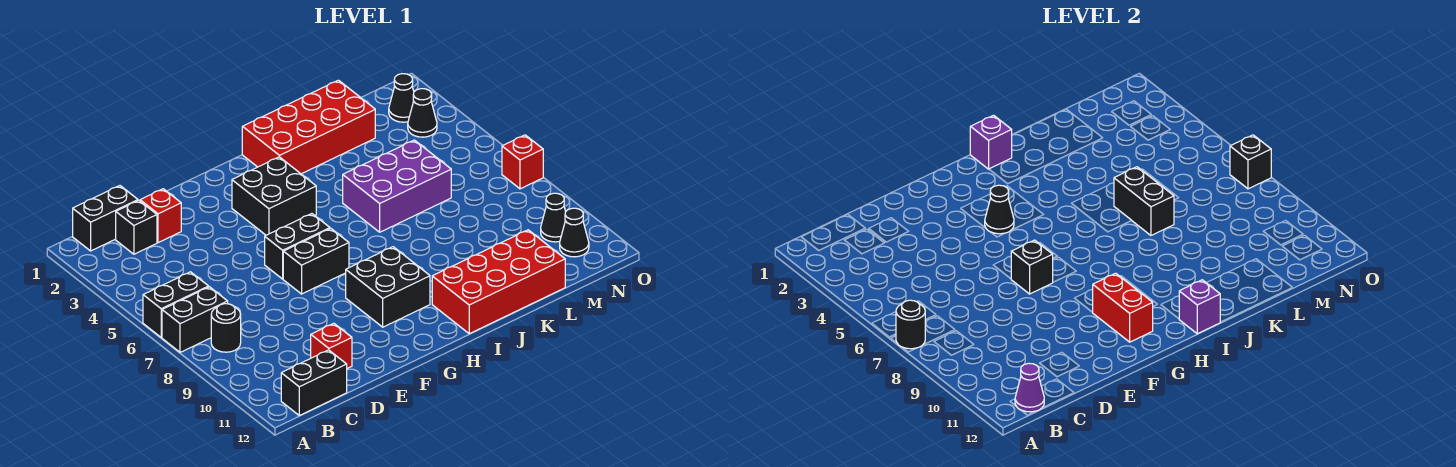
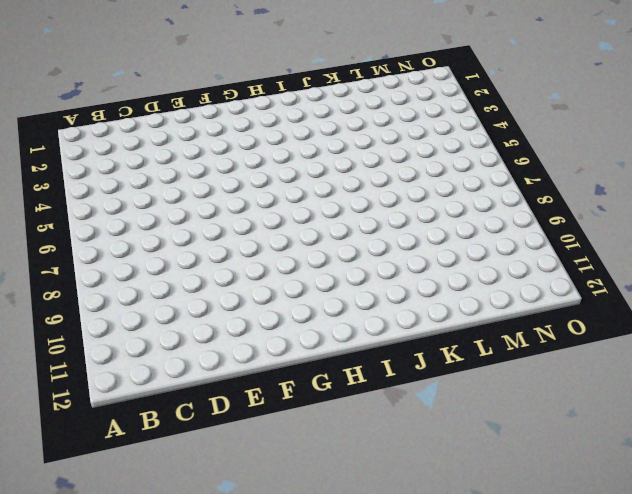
none -> black brick A6:B6 level 1
none -> black brick A7:B7 level 1
none -> black brick B1:C1 level 1

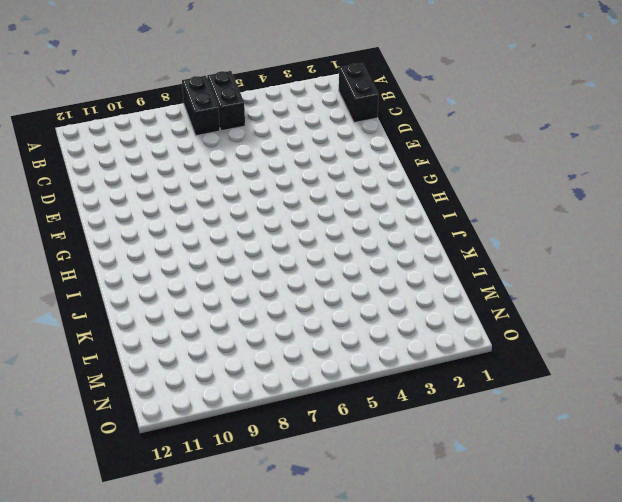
none -> black round brick B8 level 1
none -> black brick B12:C12 level 1
none -> black brick C2 level 1

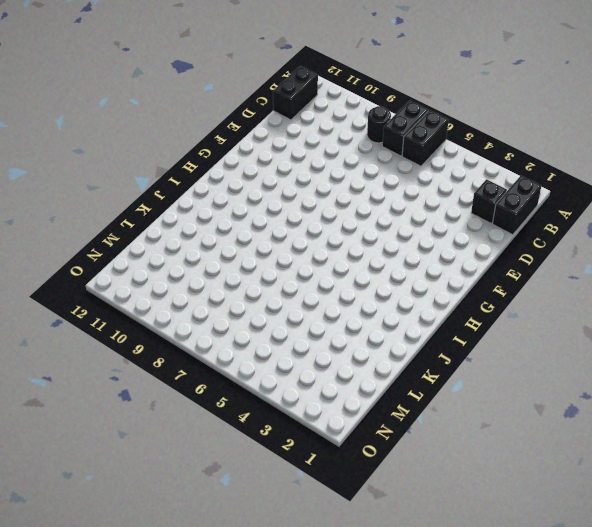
none -> red brick D2 level 1
none -> red brick D11 level 1
none -> black brick F6:G6 level 1

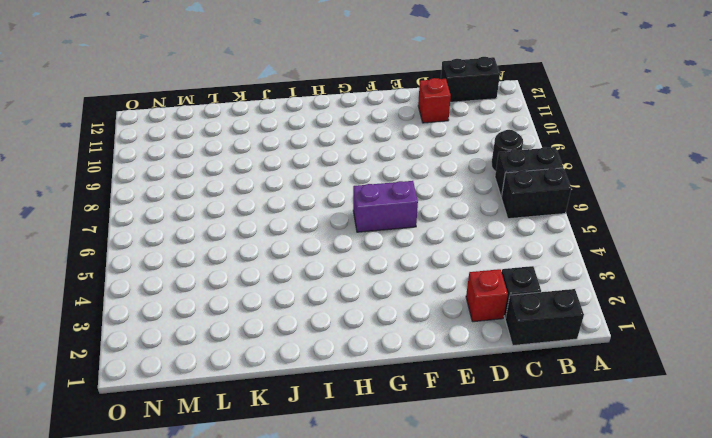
purple brick F6:G6 level 1 -> black brick F6:G6 level 1
none -> black brick F7:G7 level 1
none -> black brick G3:H4 level 1
none -> black brick G9:H10 level 1

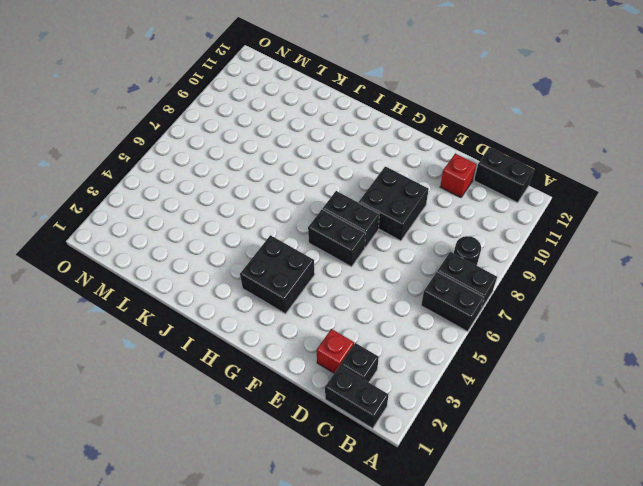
black brick E8:F9 level 1 -> black brick G9:H10 level 1
none -> red brick I1:L2 level 1
none -> red brick I11:L12 level 1
none -> purple brick J5:L6 level 1

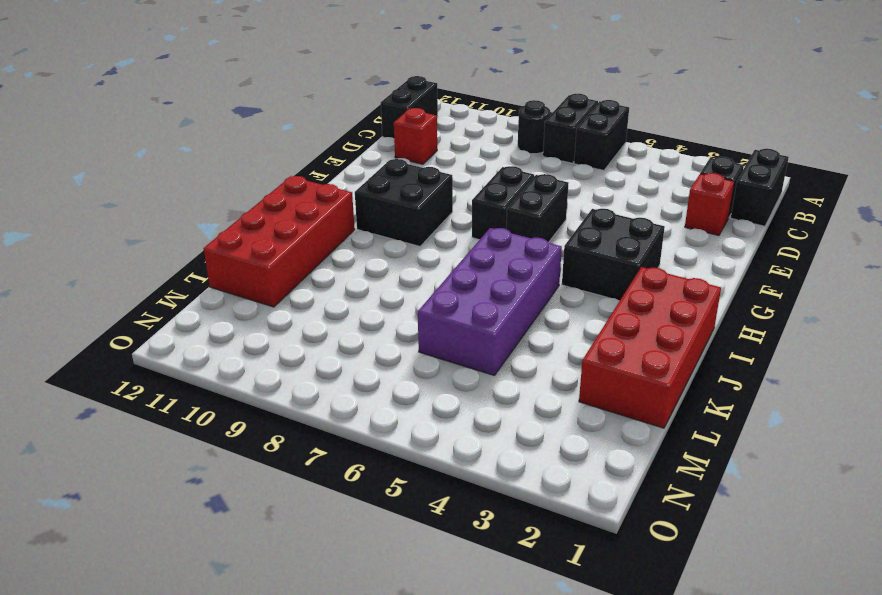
purple brick I5:L6 level 1 -> purple brick J5:L6 level 1
none -> black cone N2 level 1
none -> black cone N3 level 1
none -> black cone N10 level 1

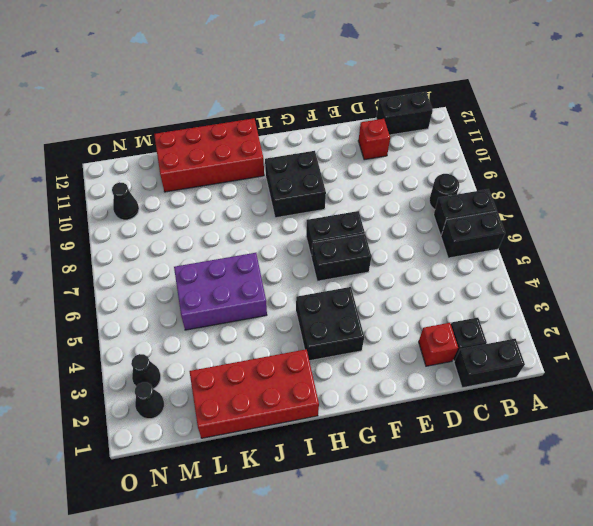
none -> black cone N11 level 1
none -> red brick O7 level 1
none -> black round brick A7 level 2

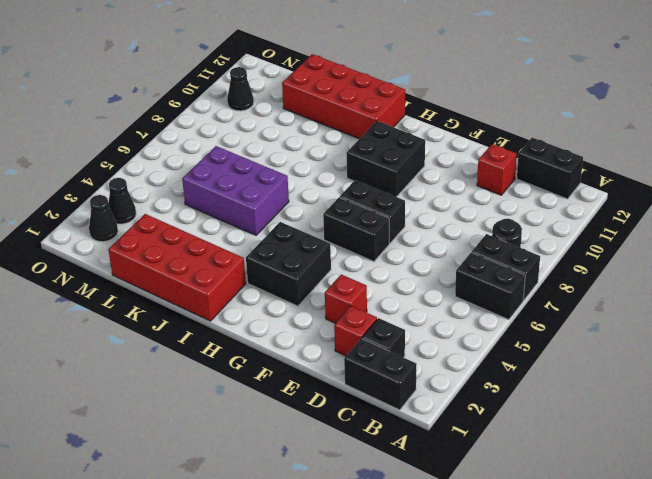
red brick E3 level 1 -> red brick O7 level 1
none -> black cone N11 level 1
none -> black round brick A7 level 2
none -> purple cone B12 level 2

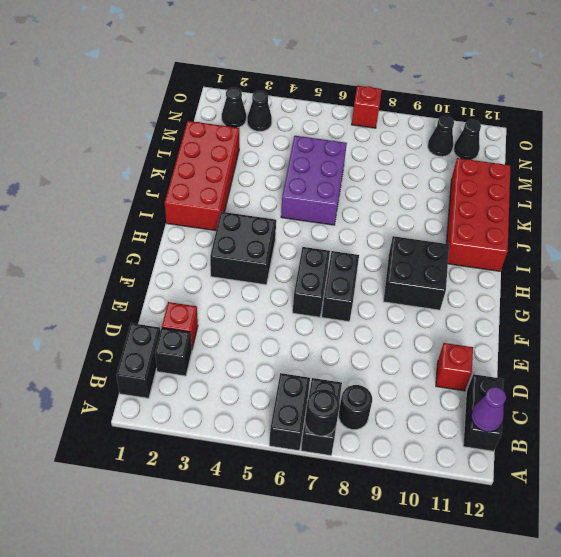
none -> black brick F7 level 2
none -> black cone G4 level 2
none -> red brick G10:G11 level 2

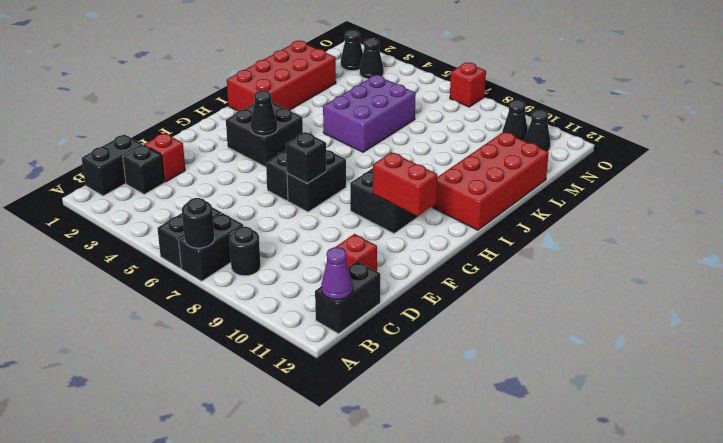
none -> purple brick I1 level 2
none -> purple brick I12 level 2
none -> black brick K6:K7 level 2

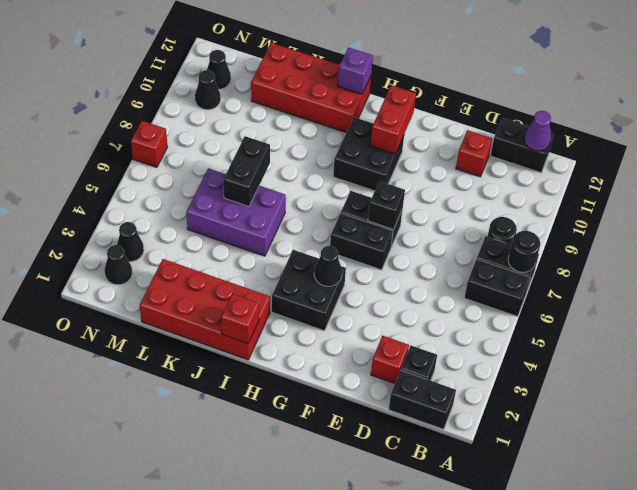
red brick I1 level 2 -> purple brick I1 level 2
none -> black brick O7 level 2

